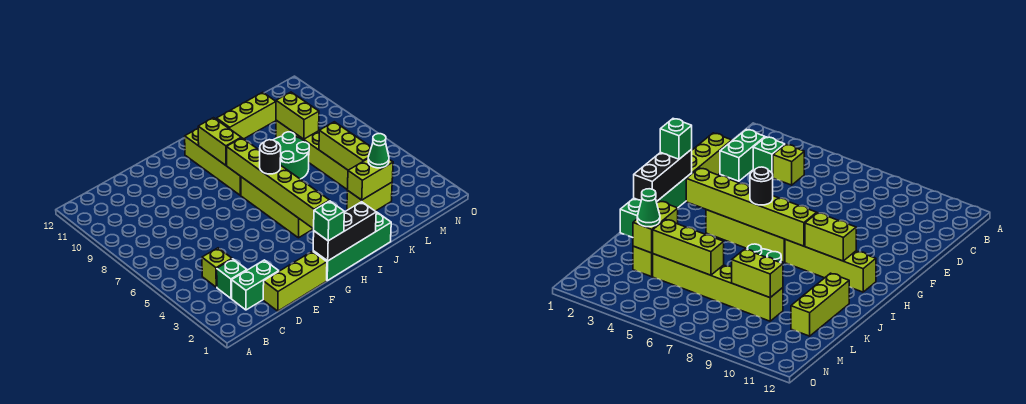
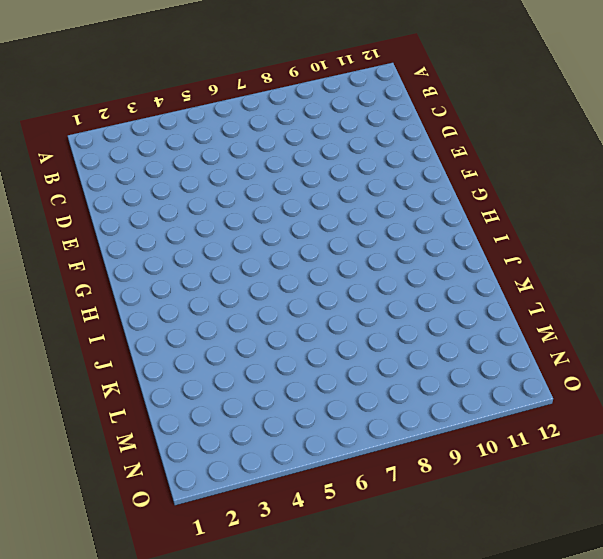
none -> green brick C2:D2 level 1
none -> green brick C3 level 1
none -> lime brick C4 level 1

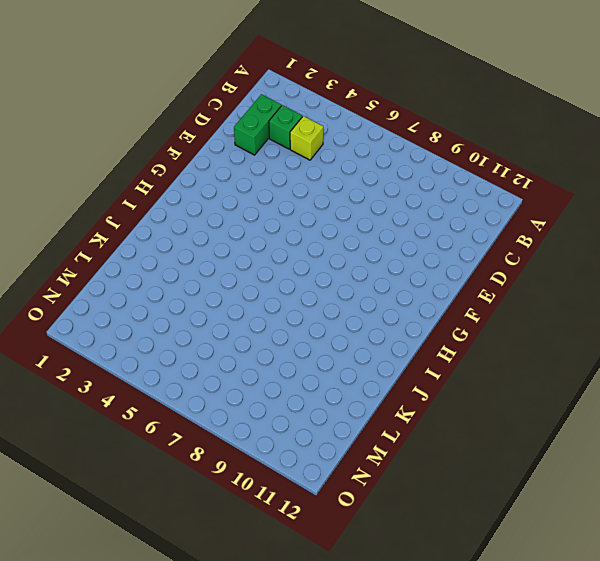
none -> lime brick D1:F1 level 1
none -> green brick G1:J1 level 1
none -> lime brick H4:H7 level 1

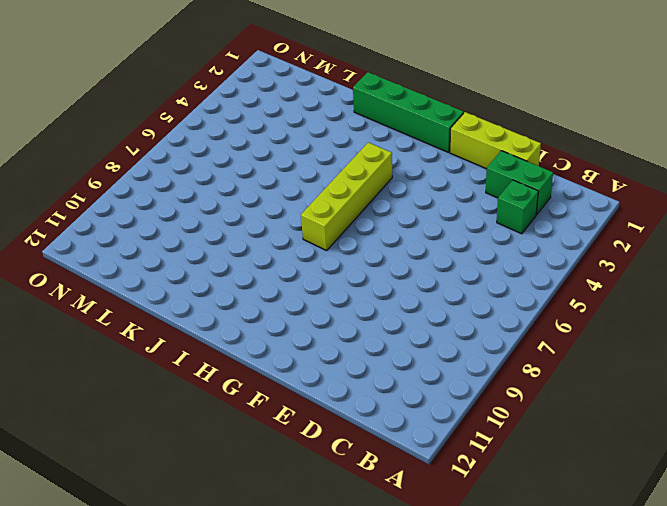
none -> lime brick C4 level 1
none -> lime brick H8:H11 level 1
none -> green round brick J7:K8 level 1

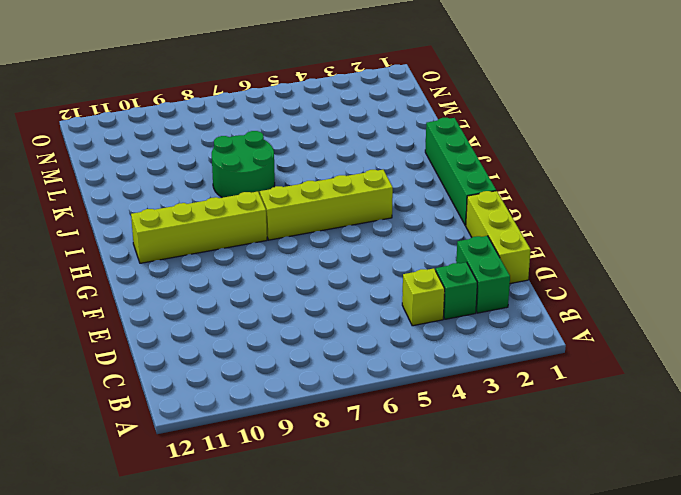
none -> lime brick J11:L11 level 1
none -> lime brick K3:L3 level 1
none -> lime brick L4:L9 level 1

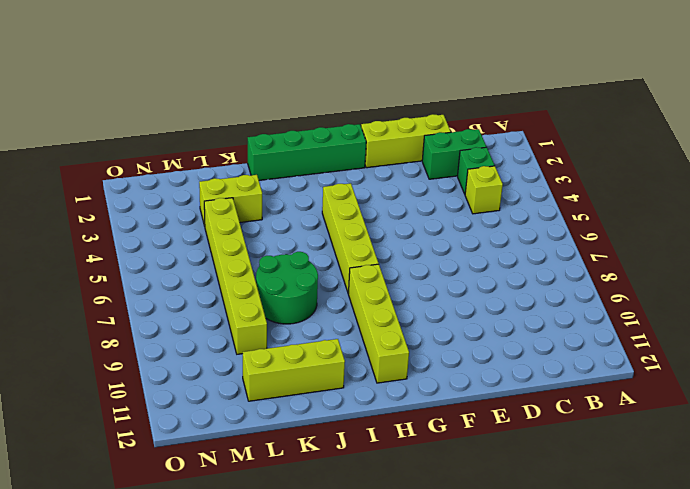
none -> black brick G1:I1 level 2
none -> lime brick H3:H8 level 2
none -> lime brick H9:H10 level 2

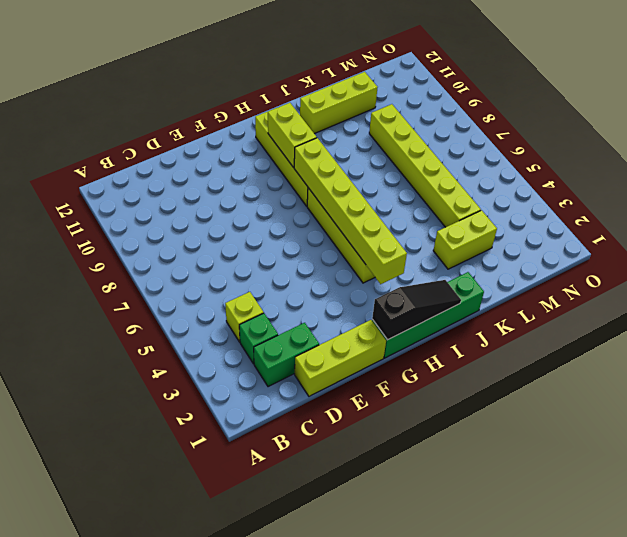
black slope G1:I1 level 2 top G -> black brick G1:I1 level 2
none -> green round brick J7:K8 level 1
none -> lime brick K3:L3 level 2
none -> lime brick L4:L6 level 2

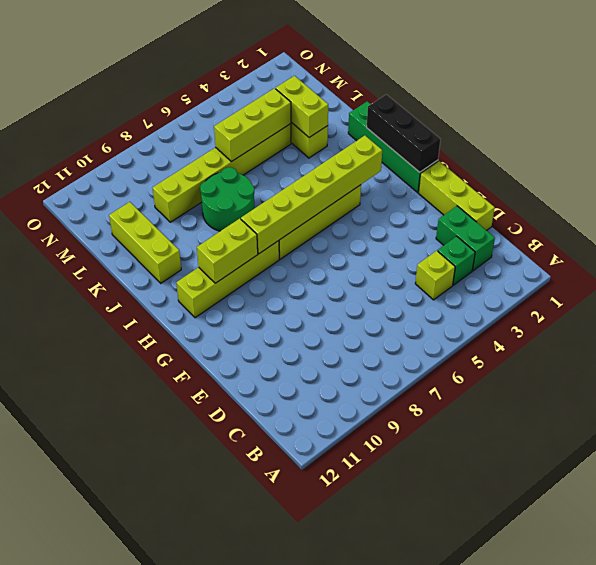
none -> lime brick L8:L9 level 2
none -> green brick G1 level 3
none -> black round brick H6 level 3

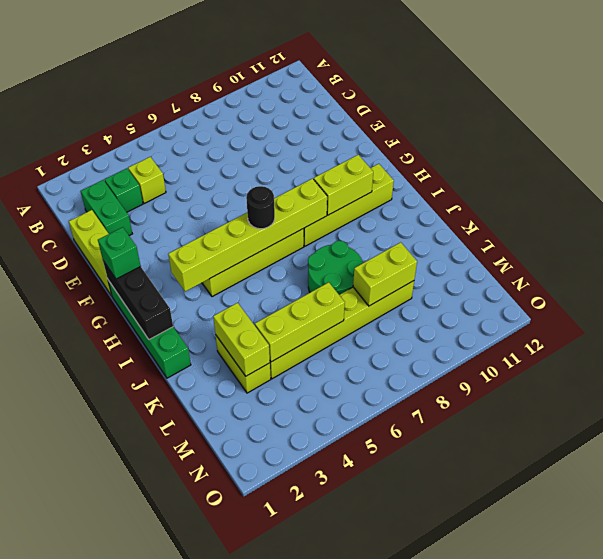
none -> lime brick J11:L11 level 1
none -> green cone L3 level 3

